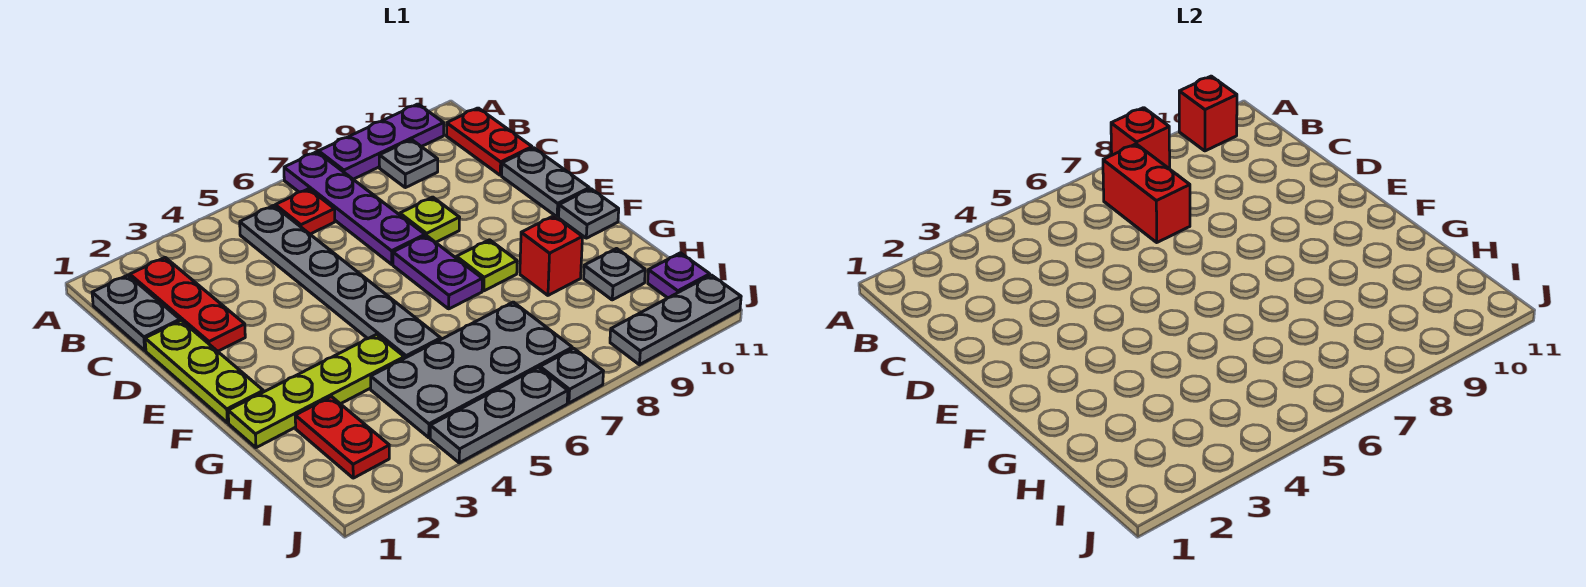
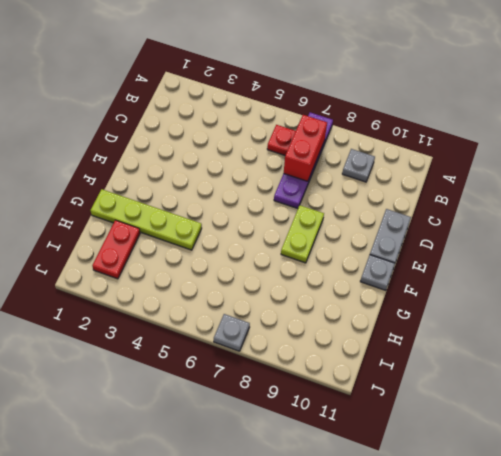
lime plate E8:F8 level 1 -> lime plate F8 level 1
none -> purple plate A8:A10 level 1
none -> grey plate B1:C1 level 1
none -> red plate B2:D2 level 1

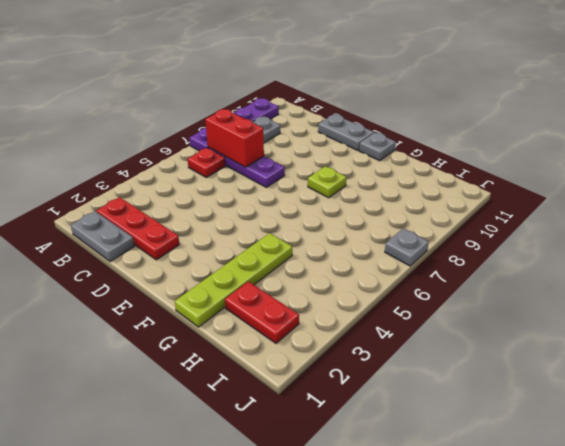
none -> grey plate B5:G5 level 1
none -> red plate B11:C11 level 1
none -> lime plate D1:F1 level 1

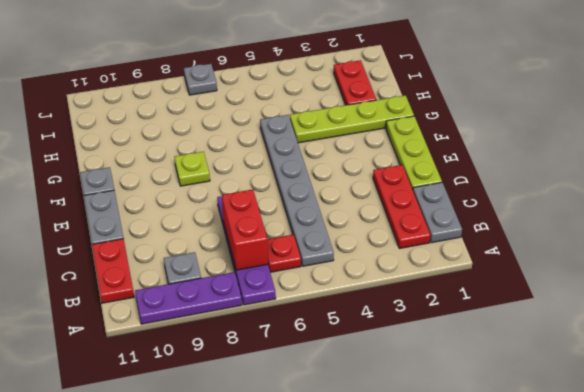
none -> lime plate D8 level 1
none -> purple plate E7:F7 level 1
none -> red brick G9 level 1

